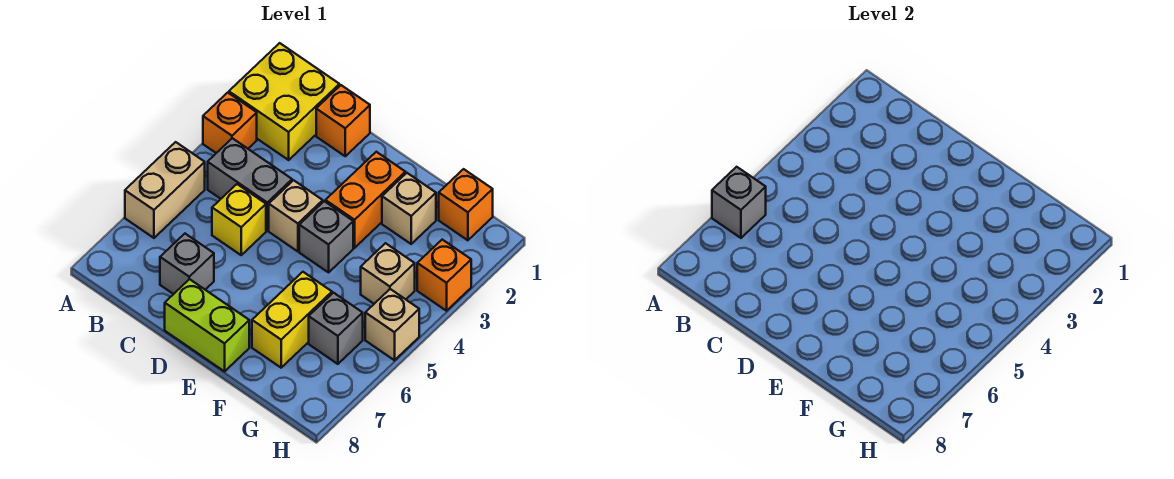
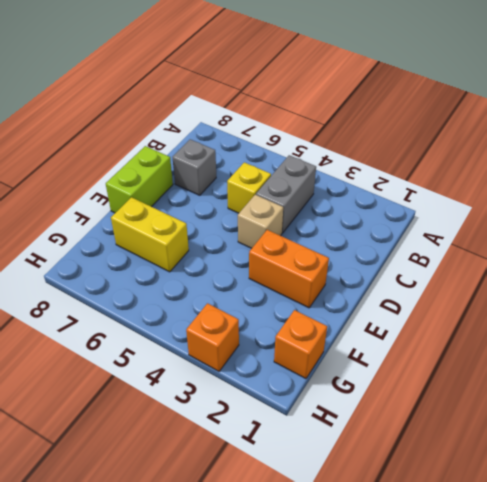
none -> yellow brick A1:B2 level 1
none -> orange brick A3 level 1
none -> tan brick A5:A6 level 1

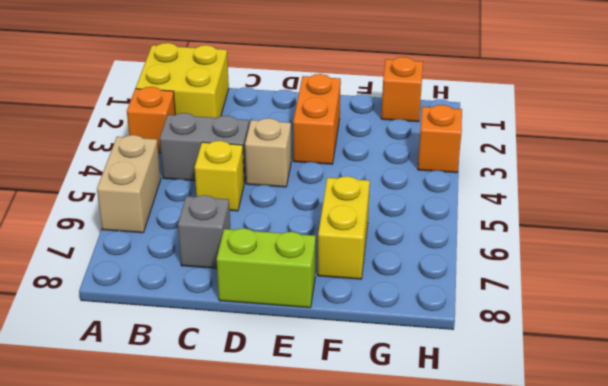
none -> orange brick C1 level 1
none -> grey brick E4 level 1
none -> tan brick F2 level 1

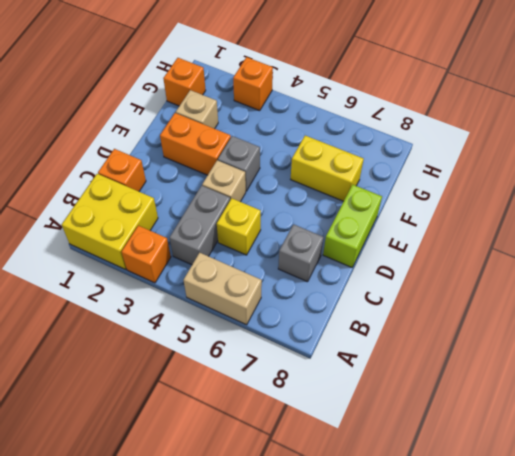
none -> tan brick G4 level 1
none -> grey brick G6 level 1
none -> tan brick H5 level 1

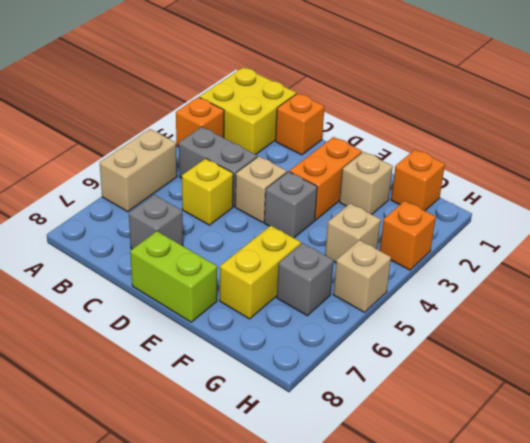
none -> grey brick A6 level 2

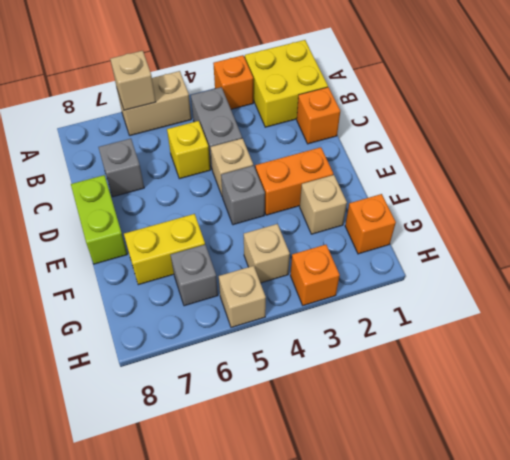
tan brick A6 level 2 -> grey brick A6 level 2

